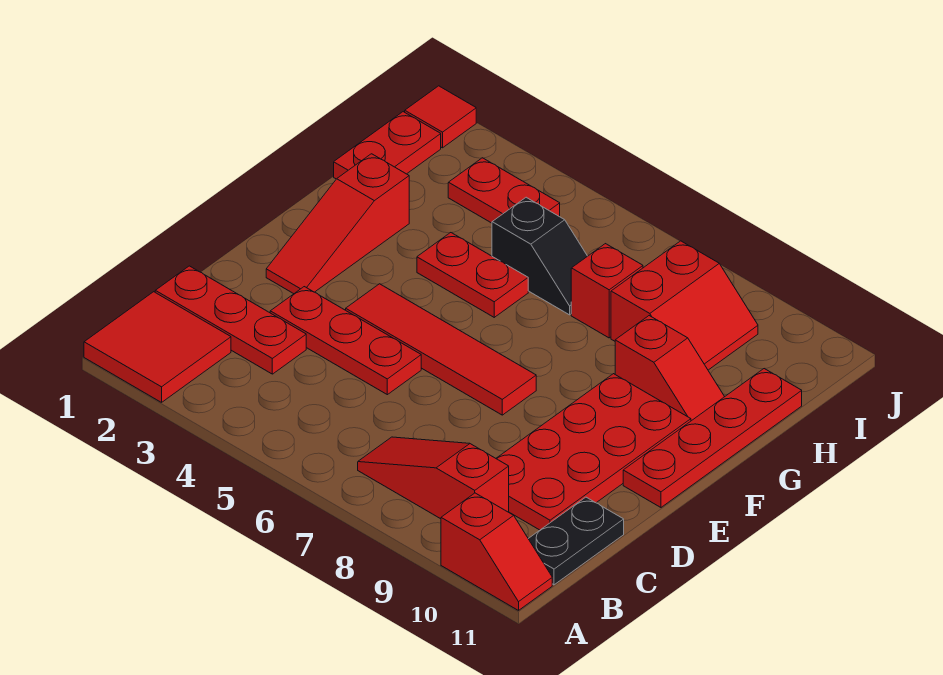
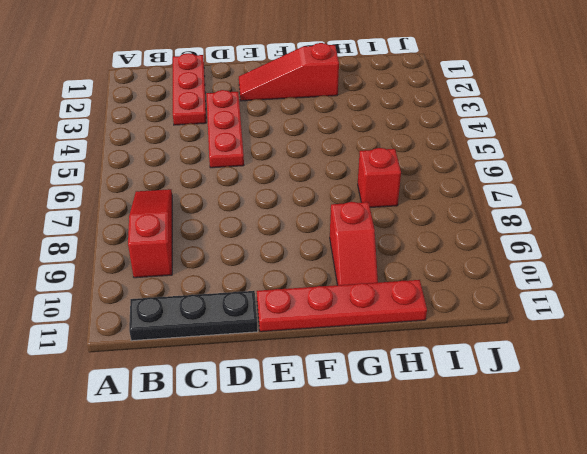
black plate B11:D11 level 1 -> black plate B11:C11 level 1
none -> red tile A1:B2 level 1
none -> red slope A10:A11 level 1 top 10
none -> red plate C9:F10 level 1

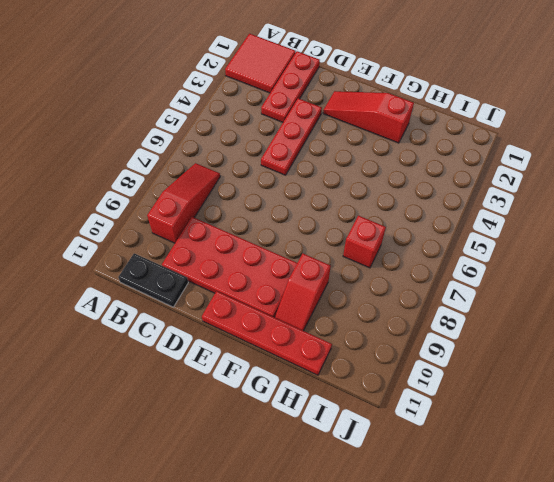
none -> red slope A10:A11 level 1 top 10
none -> red tile E4:E7 level 1
none -> red plate G4:G5 level 1

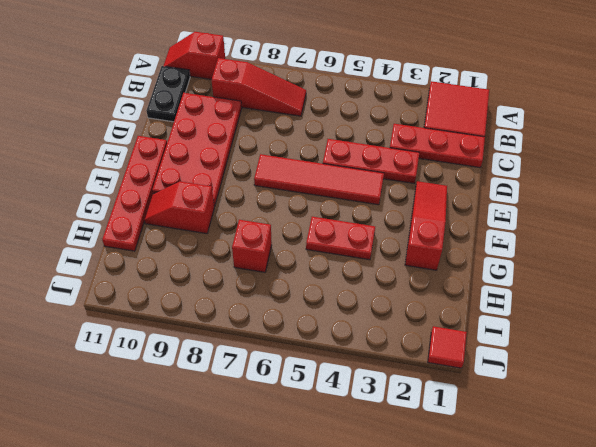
none -> red plate H1:I1 level 1
none -> black slope H5:H6 level 1 top 5
none -> red slope H8:I9 level 1 top 8

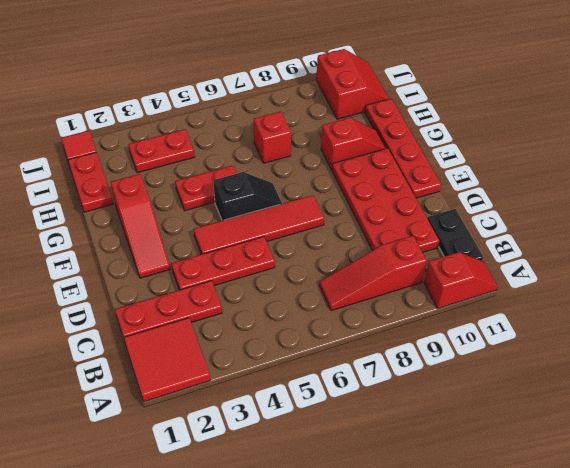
black slope F5:F6 level 1 top 5 -> black slope H5:H6 level 1 top 5
red slope I10:J11 level 1 top 10 -> red slope H8:I9 level 1 top 8

